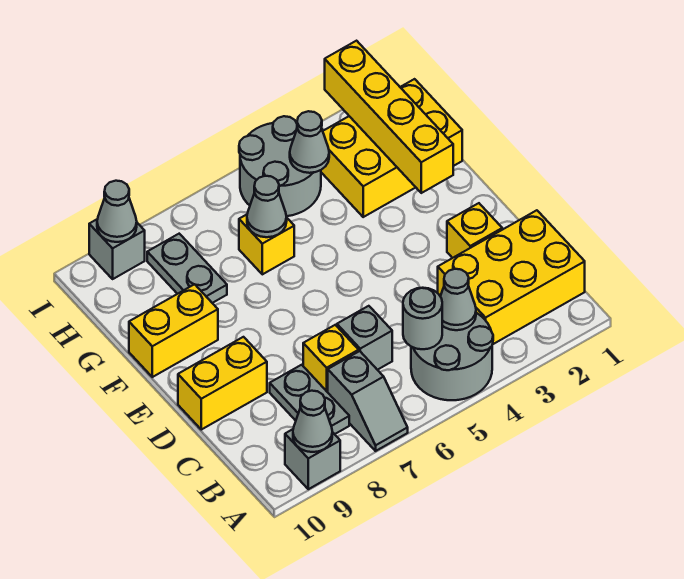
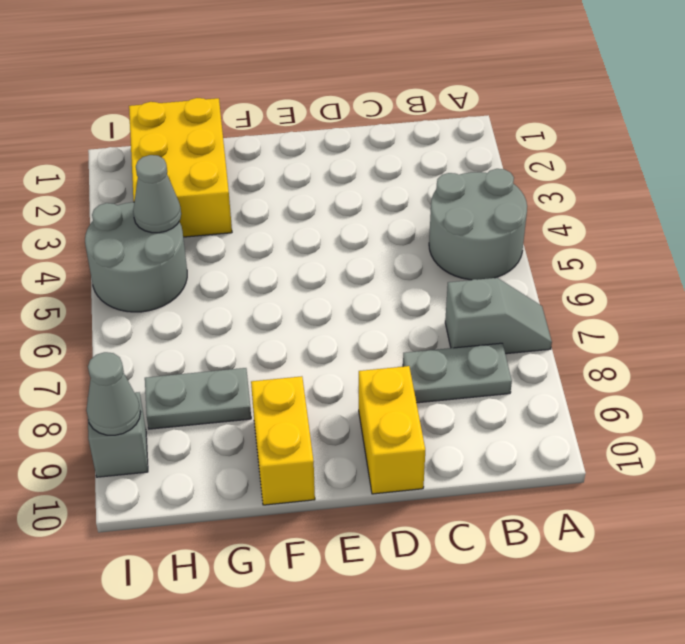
none -> grey brick A9 level 1
none -> yellow brick B1:C3 level 1
none -> grey brick C6 level 1

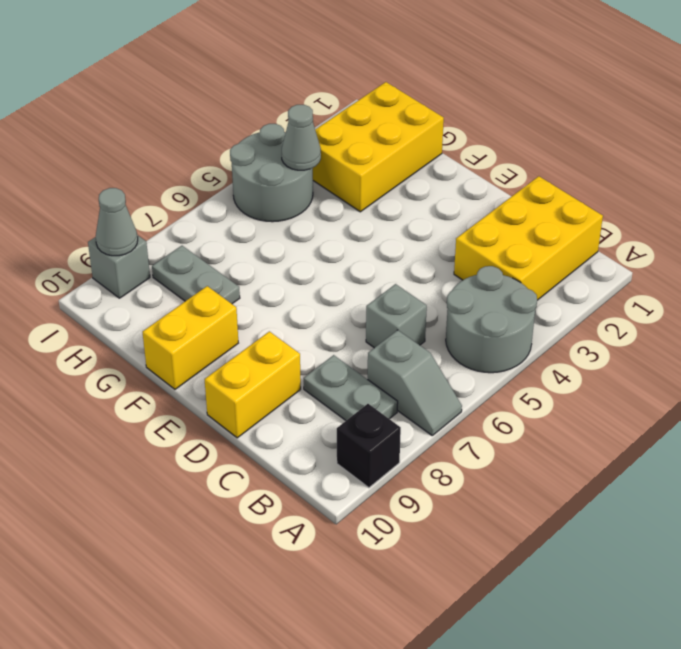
black brick A9 level 1 -> grey brick A9 level 1
none -> yellow brick C7 level 1
none -> yellow brick D2 level 1
none -> yellow brick G6 level 1

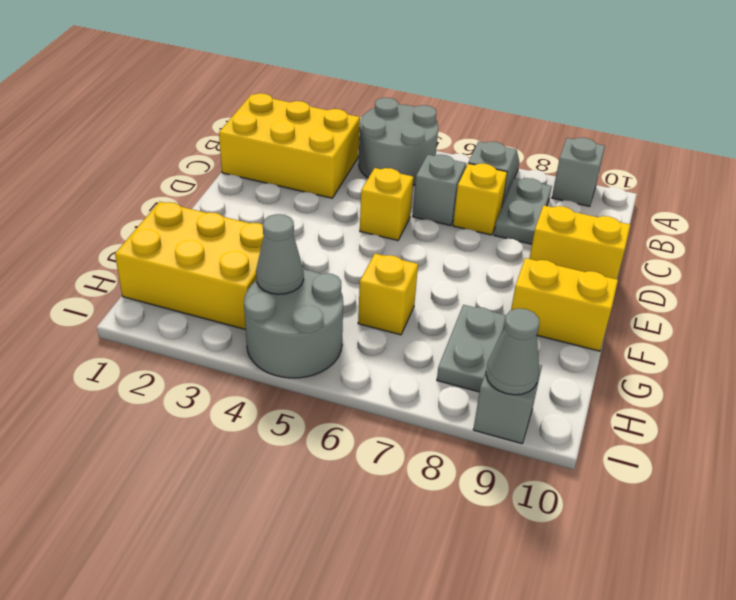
yellow brick D5 level 1 -> yellow brick D2 level 1
none -> grey cone A9 level 2
none -> grey cone B4 level 2
none -> grey round brick B5 level 2

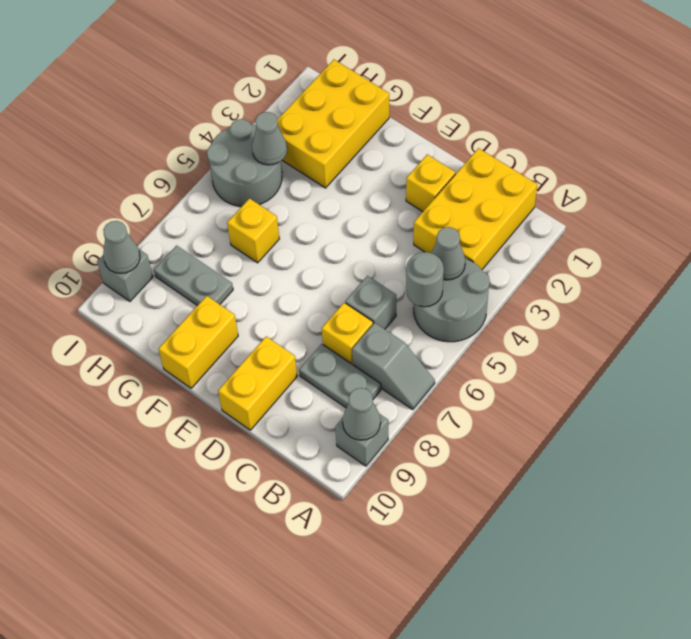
none -> yellow brick F2:I2 level 2
none -> grey cone G6 level 2

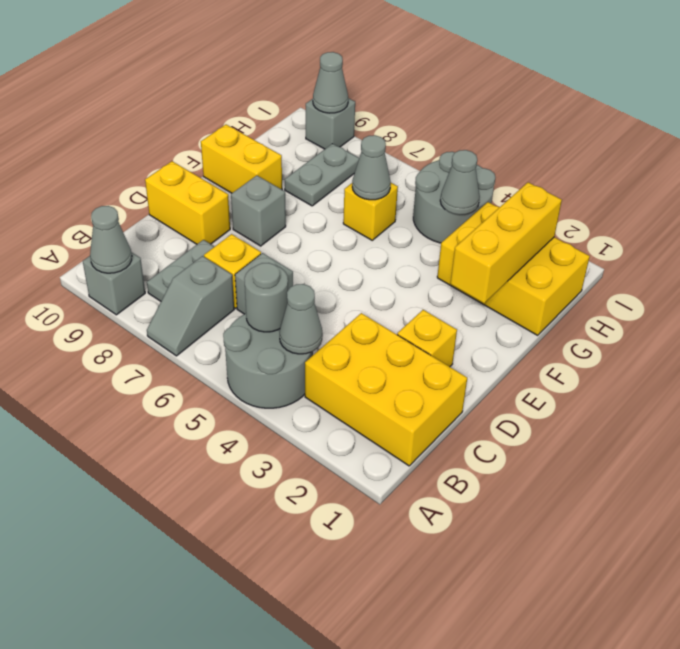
grey brick E8 level 1 -> none
yellow brick F2:H2 level 2 -> yellow brick F2:I2 level 2

